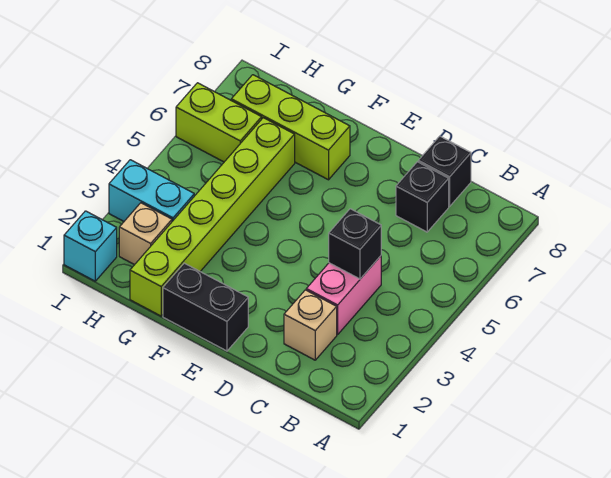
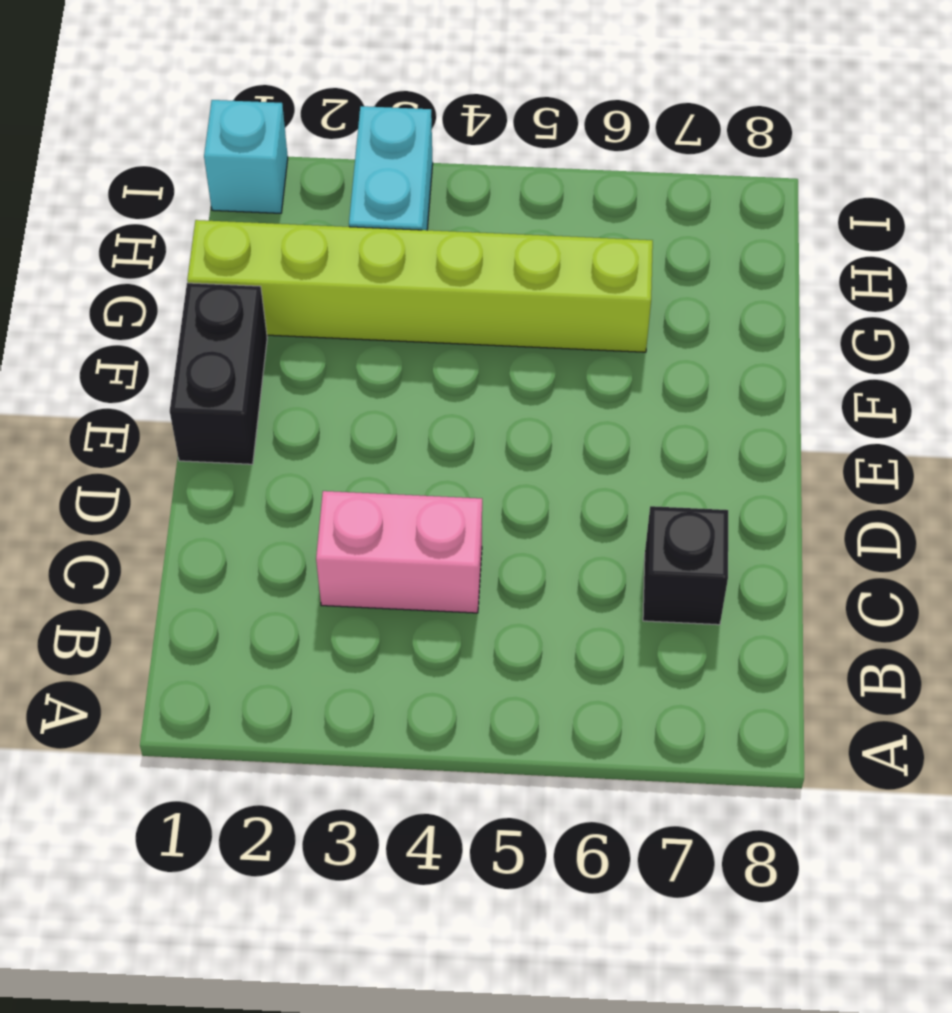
none -> tan brick C2 level 1
none -> black brick C8 level 1
none -> lime brick F7:H7 level 1

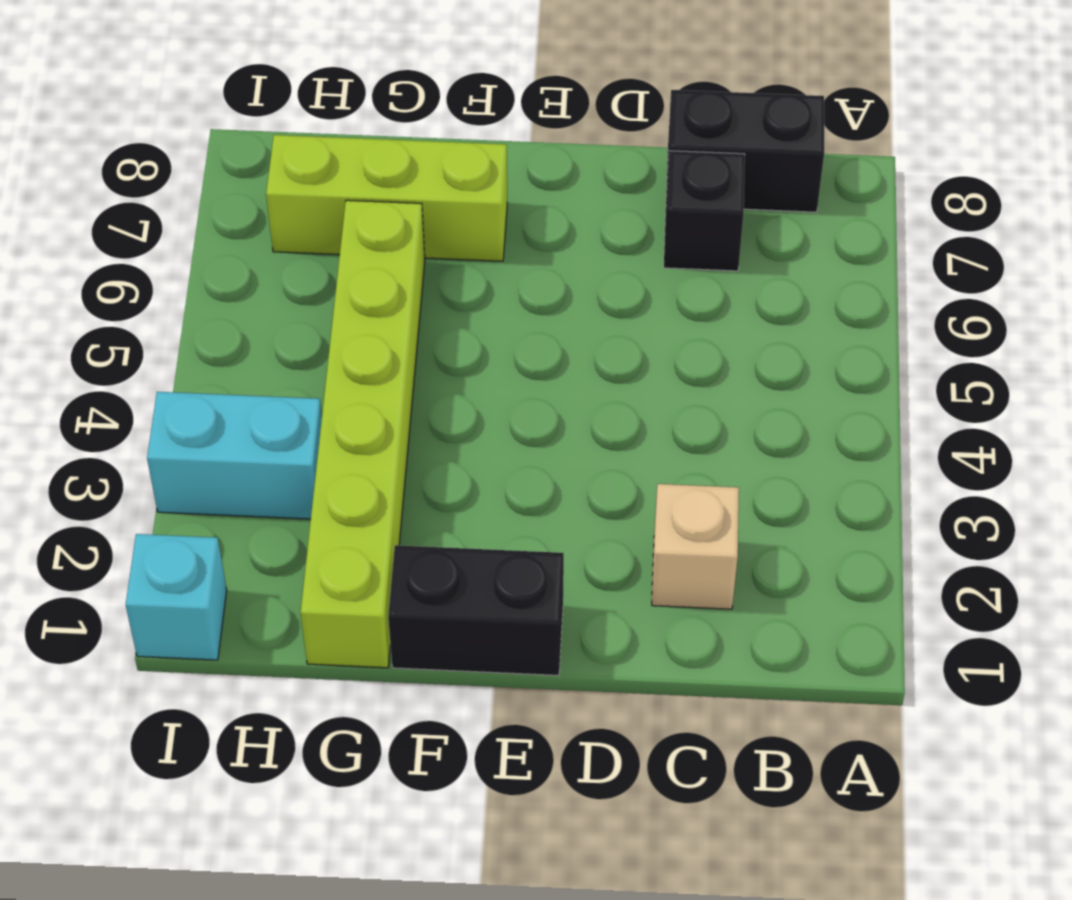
black brick B8:C8 level 1 -> black brick C8 level 1
none -> pink brick C3:C4 level 1
none -> tan brick H2 level 1
none -> lime brick H6:I6 level 1

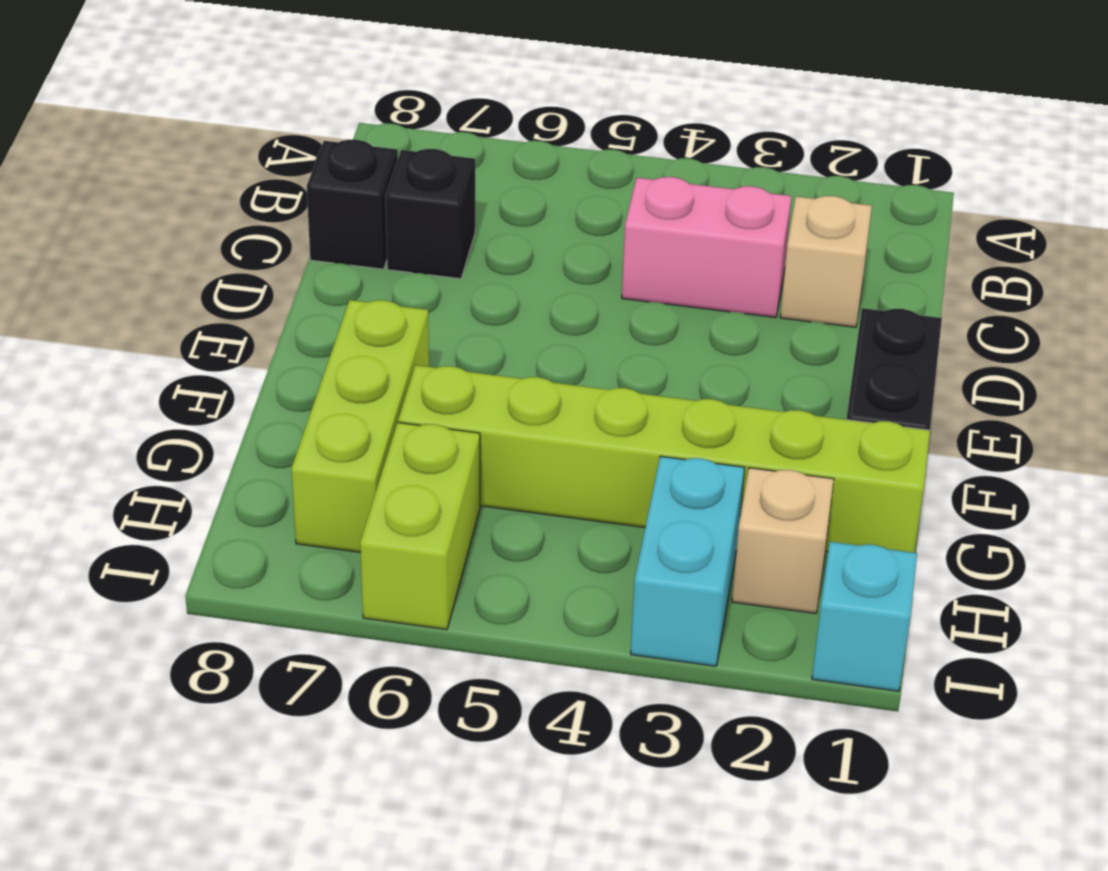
none -> black brick C4 level 2

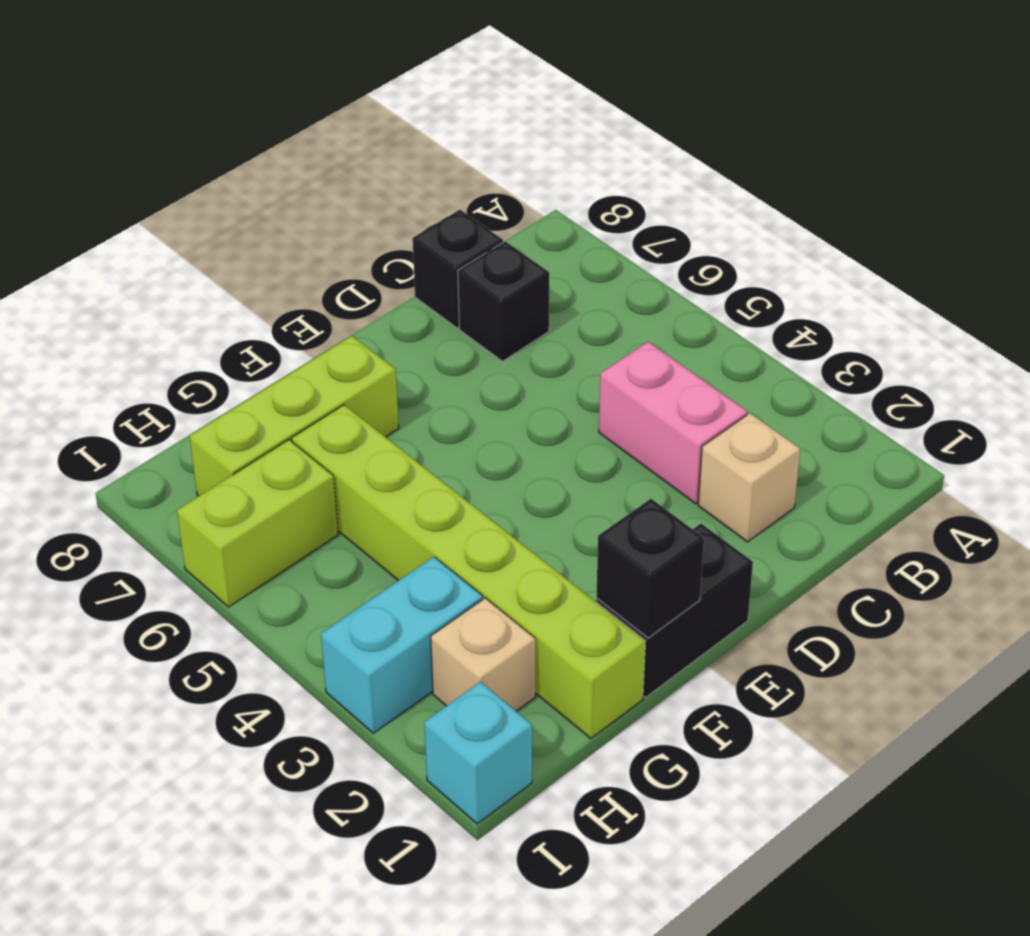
black brick F1 level 2 -> black brick C4 level 2

